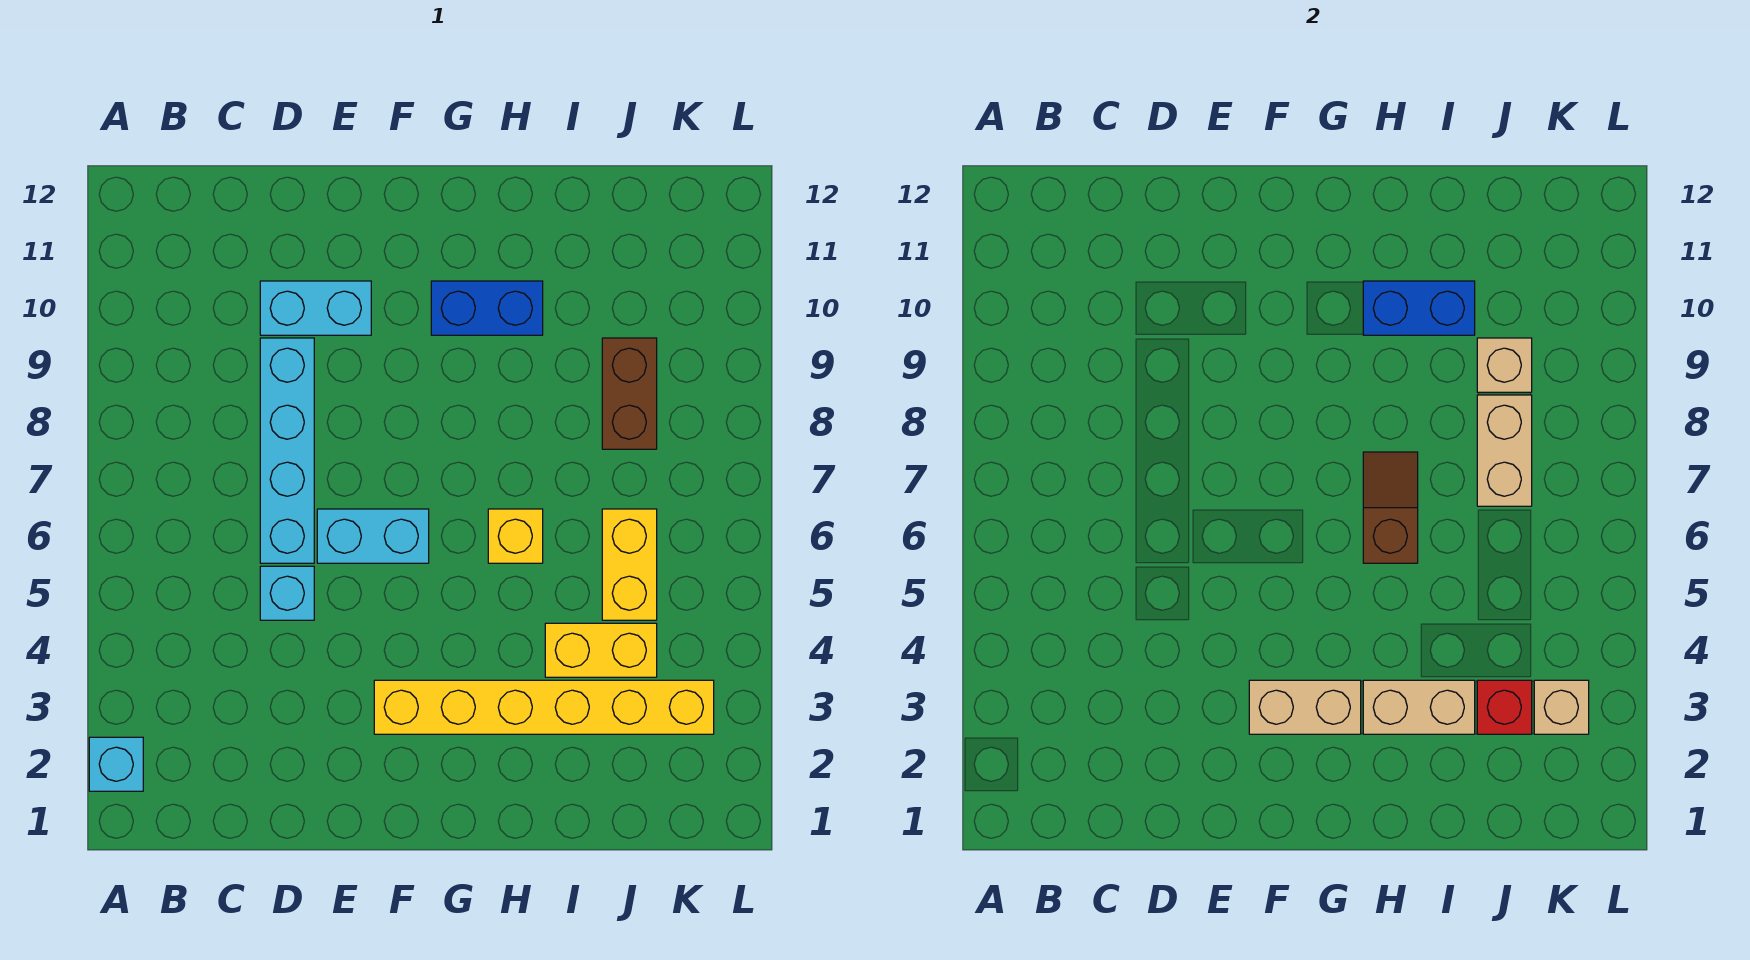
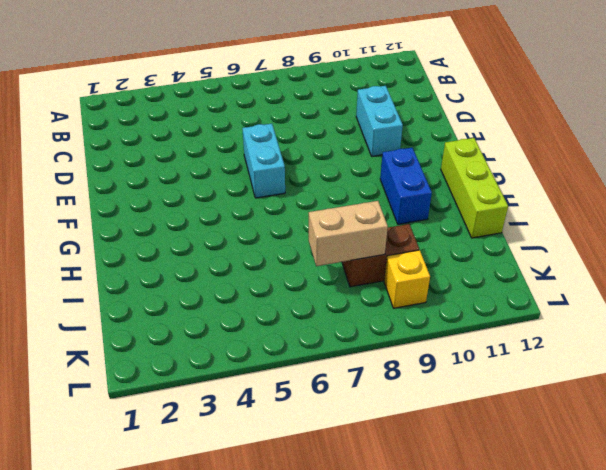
lime brick G12:I12 level 1 -> none
yellow brick K9 level 1 -> yellow brick H6 level 1
none -> cyan brick A2 level 1
none -> cyan brick D5 level 1
none -> cyan brick D6:D9 level 1

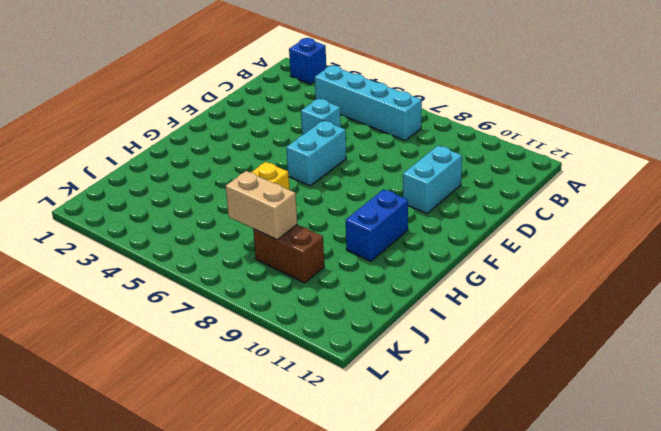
blue brick A2 level 1 -> cyan brick A2 level 1
cyan brick B4:B7 level 1 -> cyan brick D6:D9 level 1
none -> yellow brick F3:K3 level 1
none -> yellow brick I4:J4 level 1
none -> yellow brick J5:J6 level 1

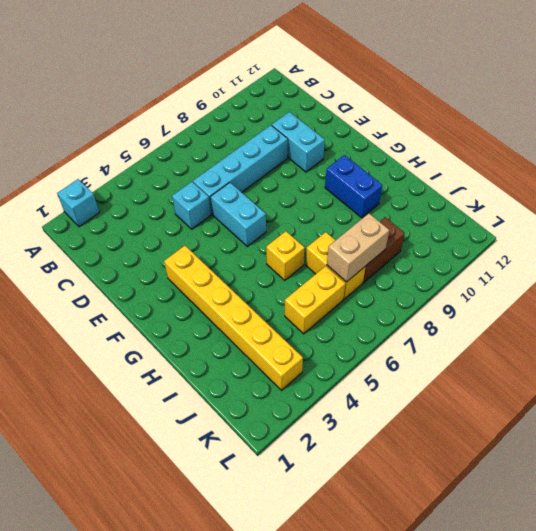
yellow brick I7:J7 level 1 -> yellow brick I4:J4 level 1
none -> tan brick F3:G3 level 2
none -> tan brick H3:I3 level 2
none -> brown slope H6:H7 level 2 top 6

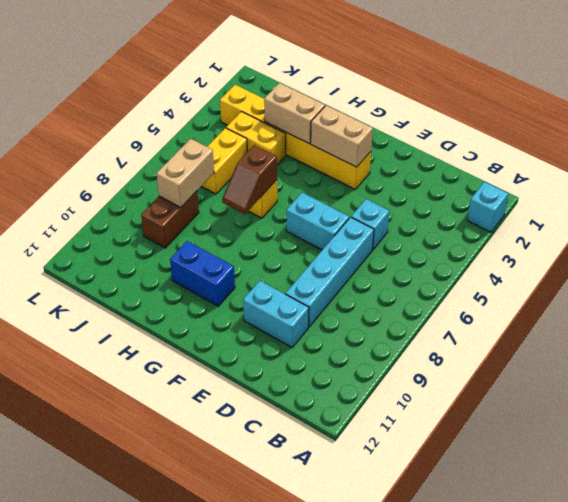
none -> blue brick H10:I10 level 2
none -> red brick J3 level 2
none -> tan brick J9 level 2

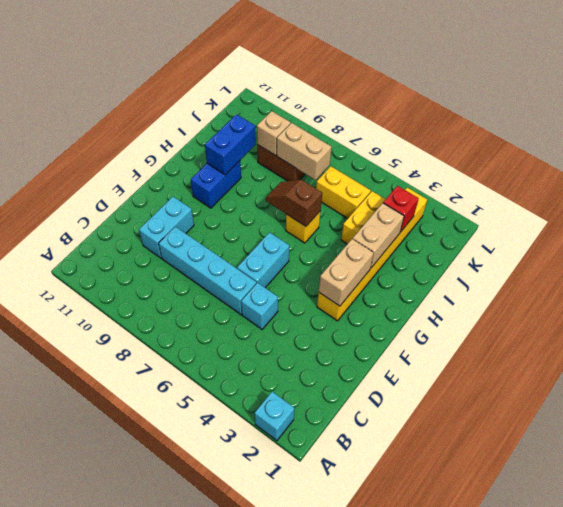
none -> tan brick K3 level 2

